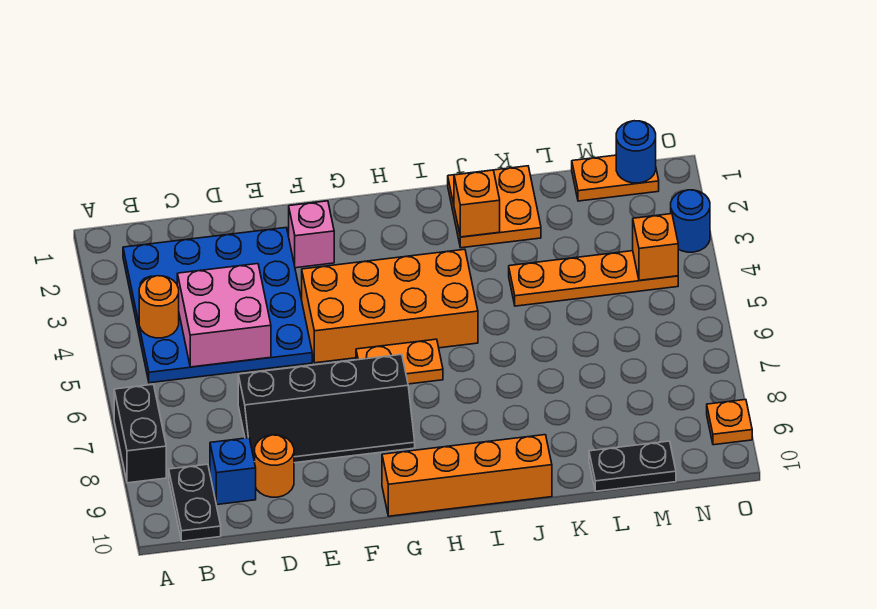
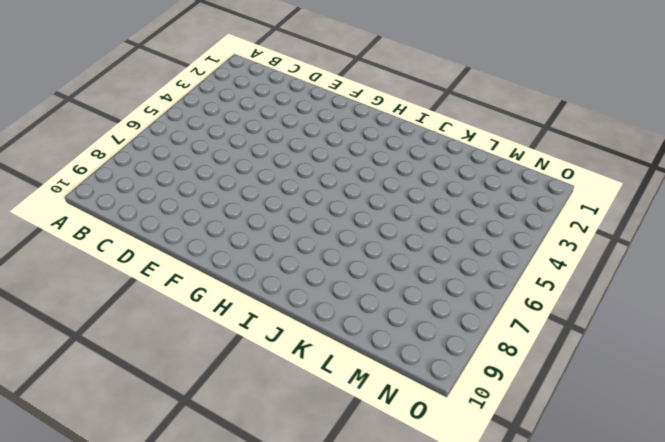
none -> black brick A7:A8 level 1
none -> blue plate B2:E5 level 1
none -> black plate B9:B10 level 1

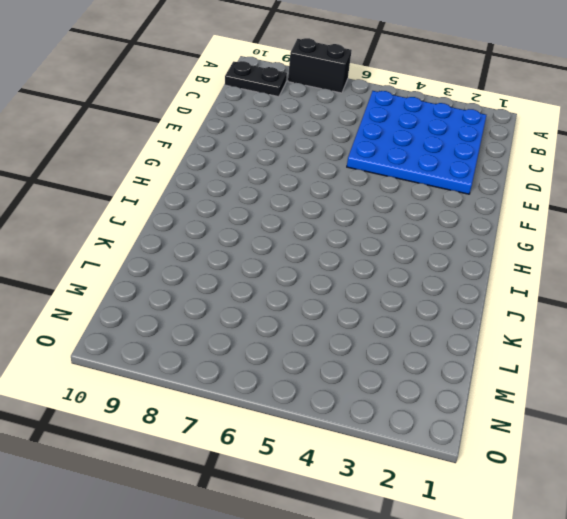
none -> blue brick C9 level 1
none -> black slope D7:G8 level 1 top 7
none -> orange round brick D9 level 1

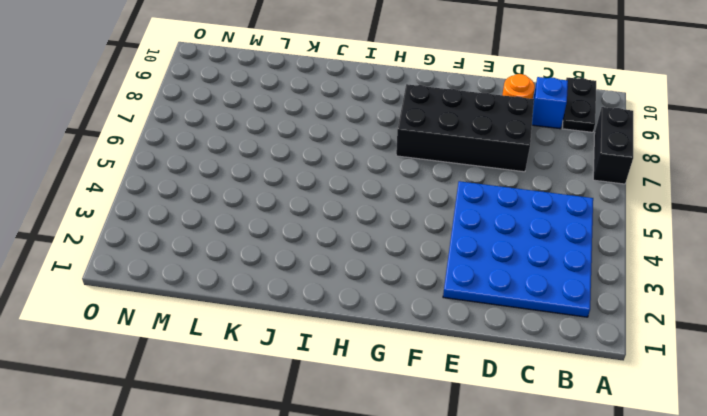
black brick D7:G8 level 1 -> black slope D7:G8 level 1 top 7
none -> pink brick F2 level 1
none -> orange brick F4:I5 level 1
none -> orange plate G6:H6 level 1

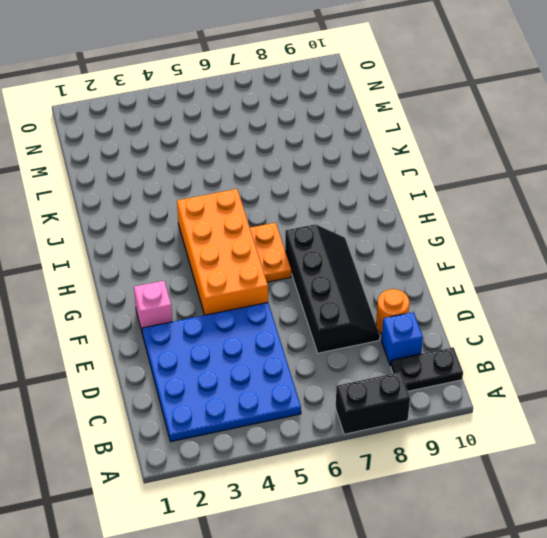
none -> orange brick G10:J10 level 1
none -> orange plate J1:K2 level 1
none -> orange plate K4:N4 level 1

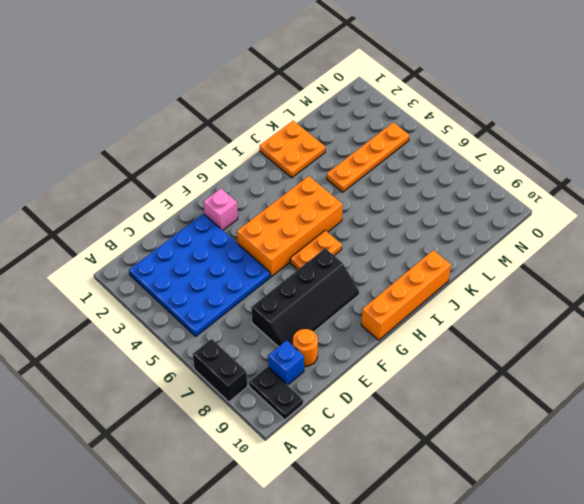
none -> black plate L10:M10 level 1
none -> orange plate M1:N1 level 1
none -> blue round brick O3 level 1

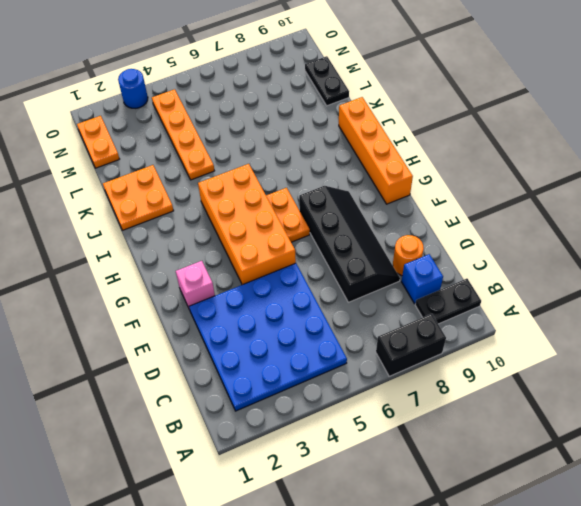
none -> orange plate O9 level 1
none -> orange round brick B4 level 2
none -> pink brick C4:D5 level 2

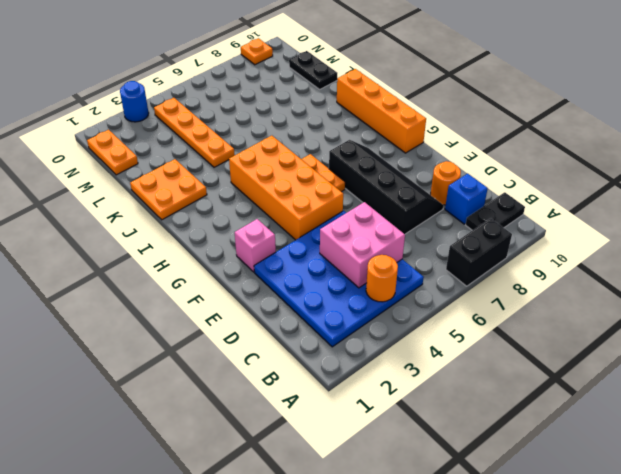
none -> orange brick J2 level 2
none -> blue round brick N1 level 2
none -> orange brick N4 level 2

